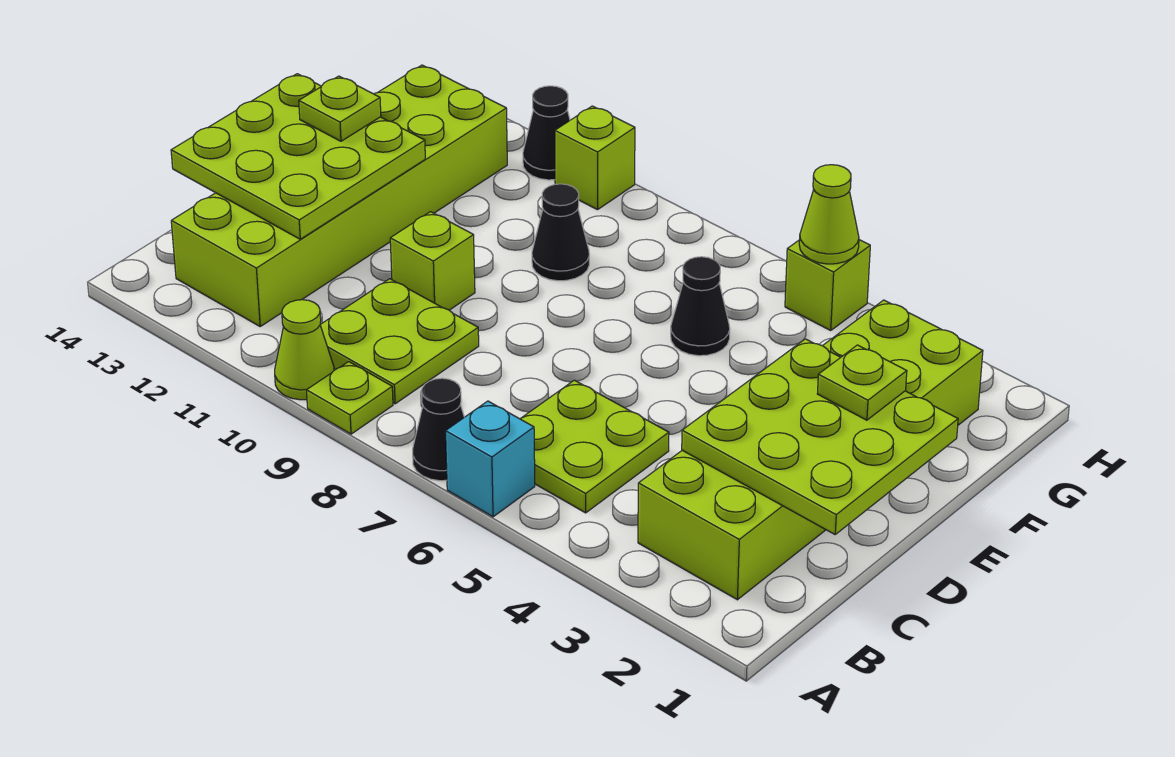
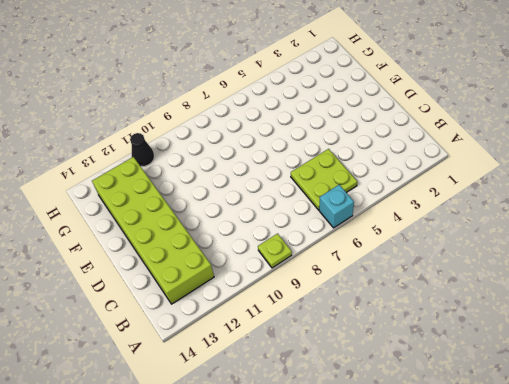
none -> black cone A7 level 1
none -> lime cone A10 level 1
none -> lime brick B2:G3 level 1

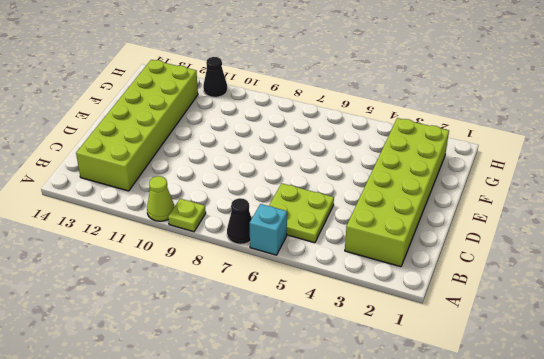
none -> lime plate B9:C10 level 1
none -> lime brick D10 level 1
none -> black cone F6 level 1

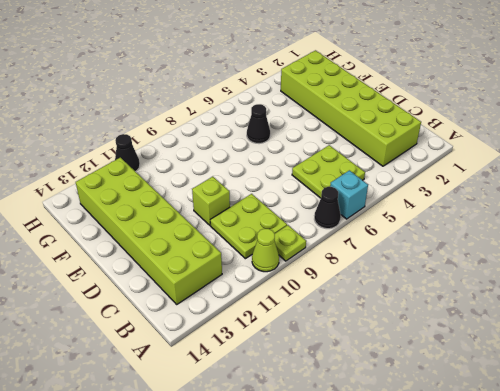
none -> black cone F9 level 1
none -> lime brick H5 level 1
none -> lime brick H10 level 1

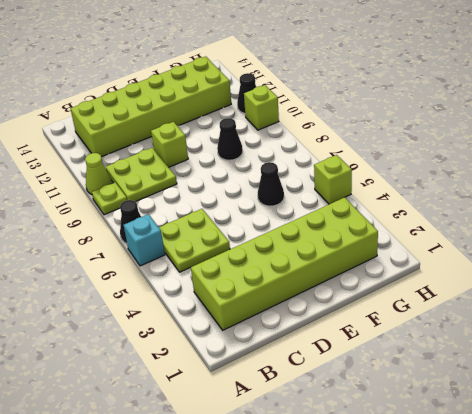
none -> lime plate C1:E3 level 2
none -> lime plate C12:E14 level 2
none -> lime cone H5 level 2

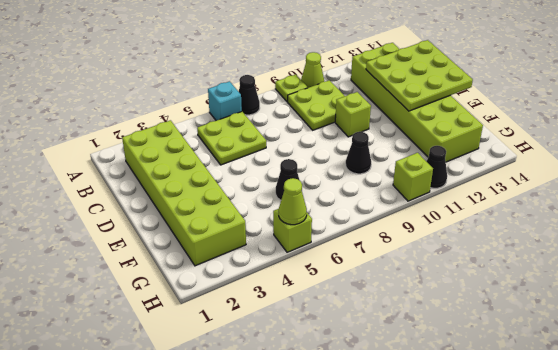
none -> lime plate C1:E3 level 2
none -> lime plate E2 level 3
none -> lime plate E13 level 3

